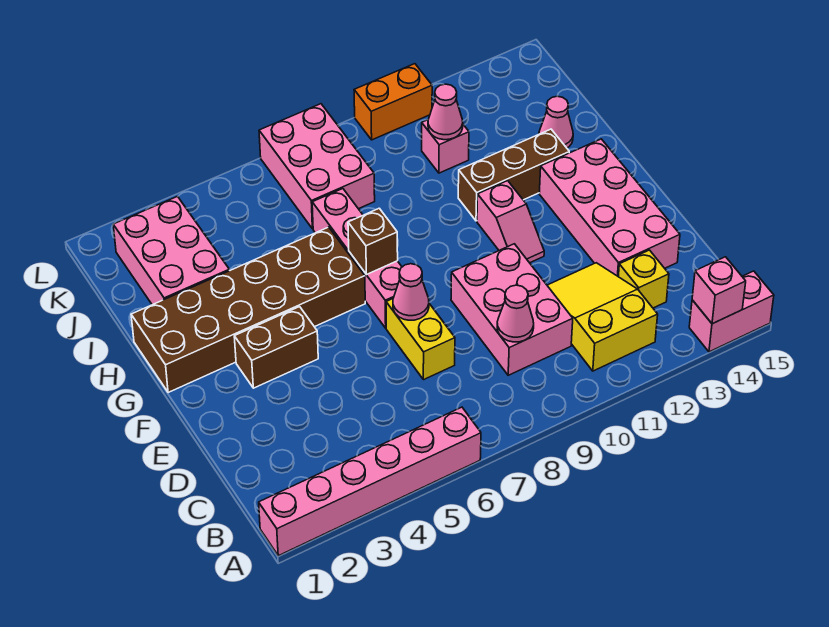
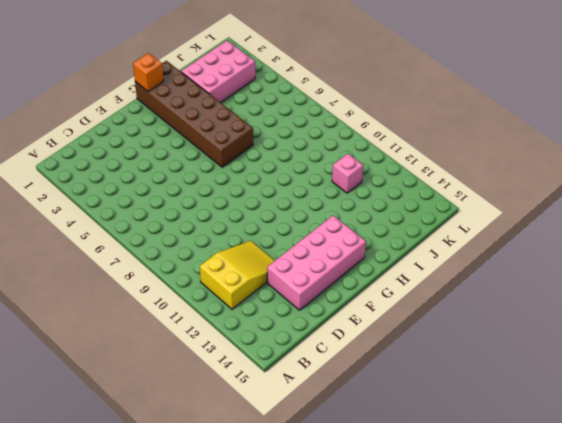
orange brick G1 level 2 -> none
none -> pink brick A1:A6 level 1
none -> pink brick A14:A15 level 1
none -> pink brick C9:E10 level 1

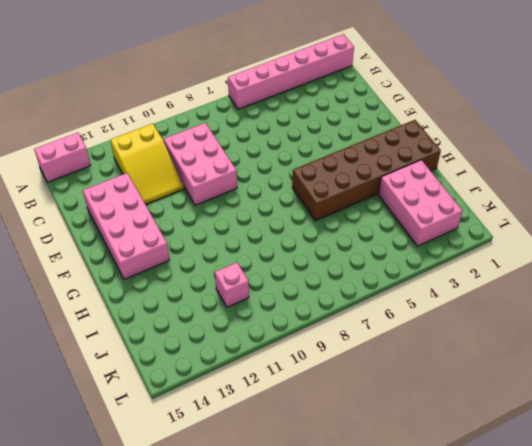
none -> yellow brick C13 level 1
none -> yellow brick D7:E7 level 1
none -> brown brick F3:F4 level 1

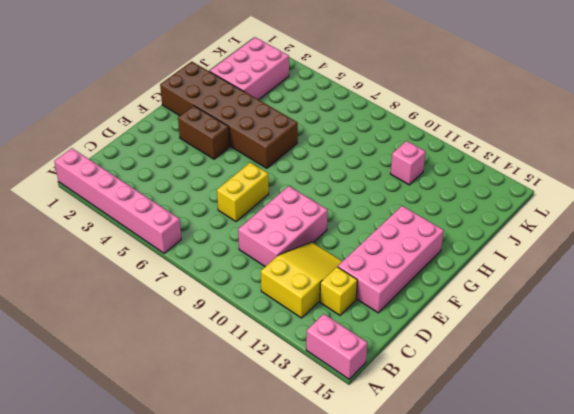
none -> pink brick F7:I7 level 1
none -> pink slope F11:G11 level 1 top G
none -> brown brick H11:H13 level 1

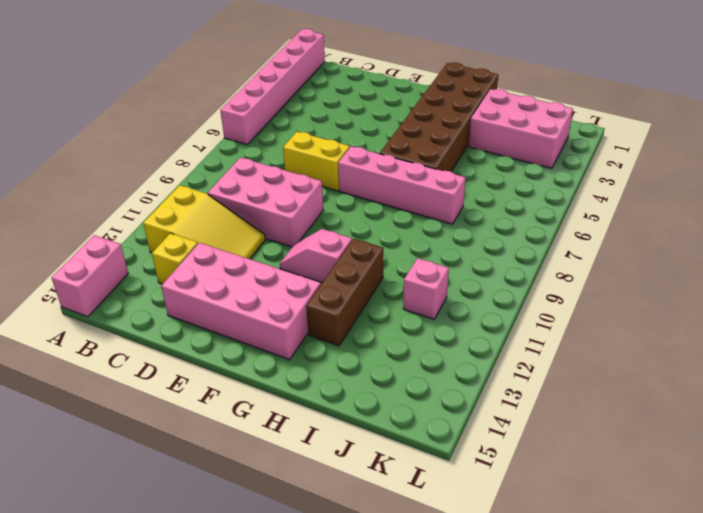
none -> brown brick F3:F4 level 1
none -> pink cone I14 level 1
none -> pink brick J7:L8 level 1

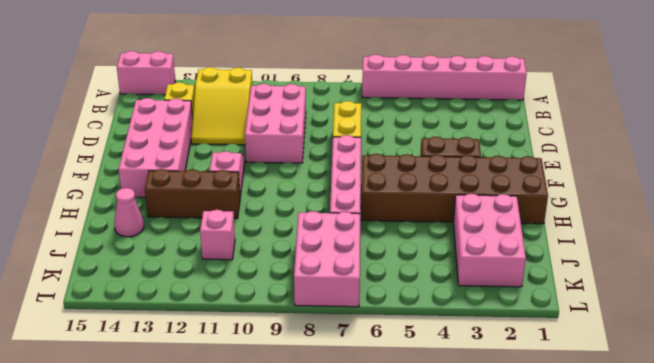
none -> orange brick L10:L11 level 1
none -> pink brick A14 level 2
none -> pink cone C9 level 2

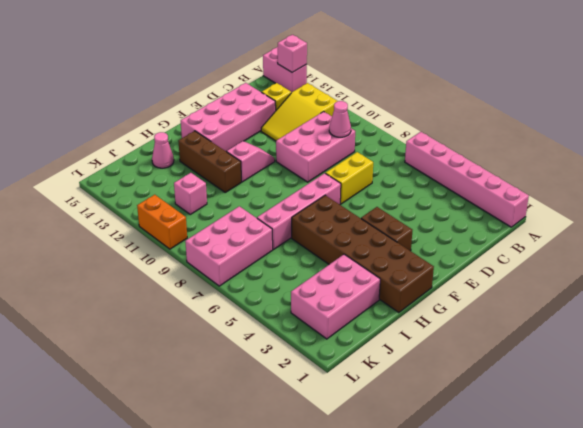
none -> pink cone E7 level 2
none -> brown brick G7 level 2
none -> pink cone J11 level 2

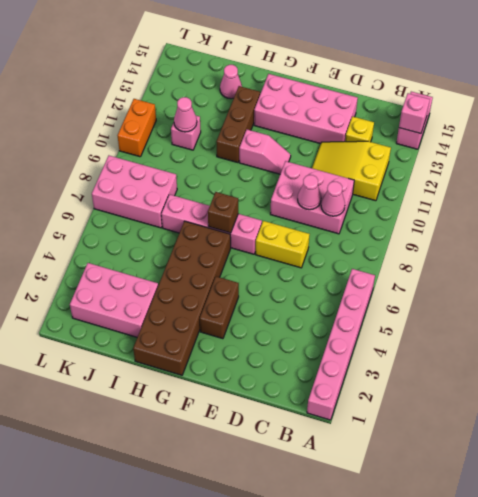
pink cone D9 level 2 -> pink cone E7 level 2

